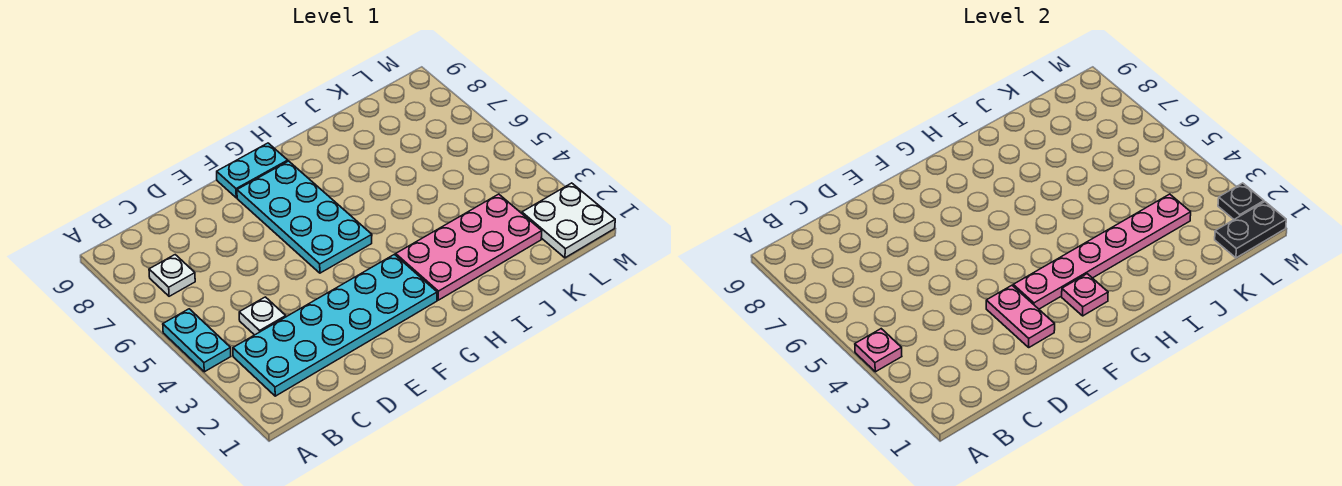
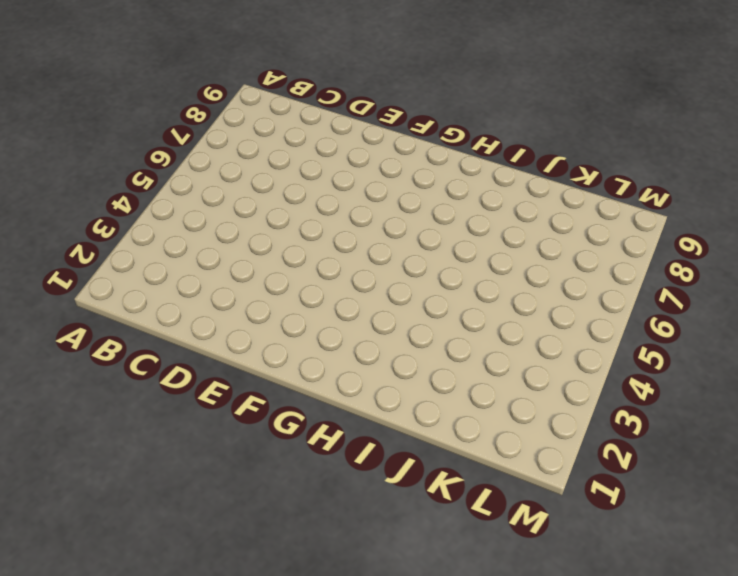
none -> cyan plate A4:A5 level 1
none -> cyan plate B2:G3 level 1
none -> white plate B7 level 1

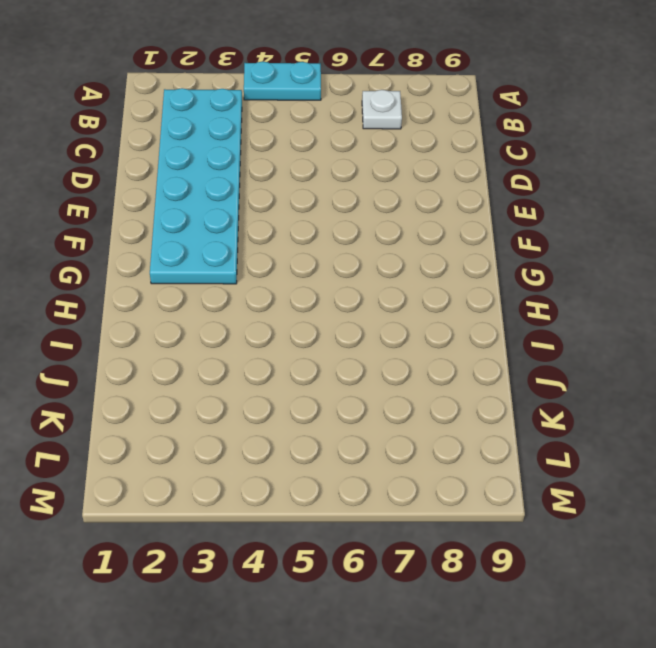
none -> white plate C4 level 1
none -> cyan plate F5:G8 level 1
none -> cyan plate F9:G9 level 1

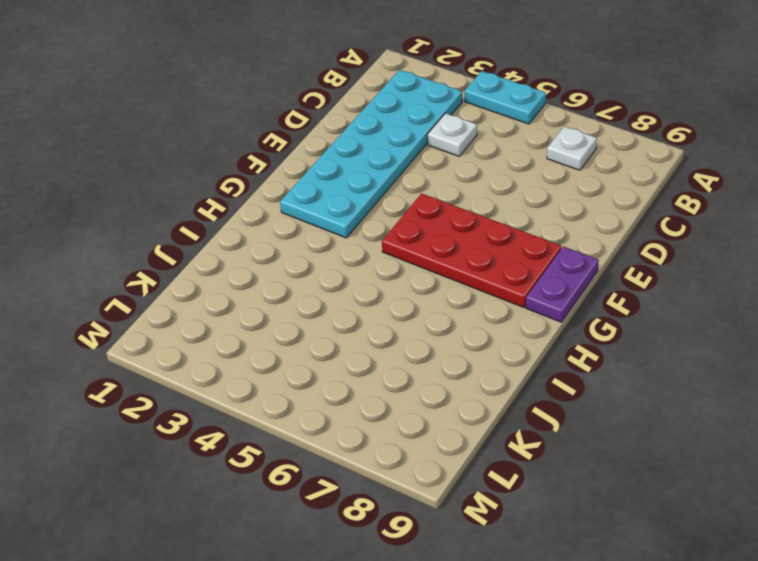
red plate F5:G8 level 1 -> cyan plate F5:G8 level 1
purple plate F9:G9 level 1 -> cyan plate F9:G9 level 1
none -> pink plate H2:K3 level 1
none -> white plate L1:M2 level 1
none -> pink plate A4 level 2

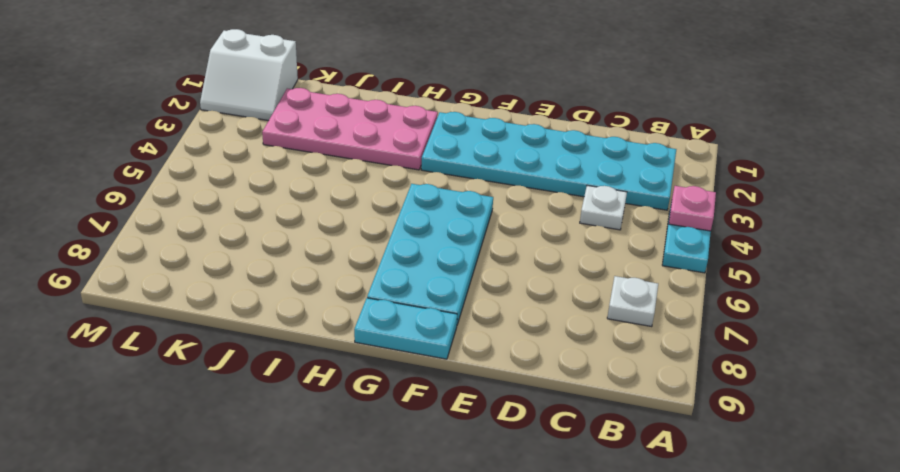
white slope L1:M2 level 1 top 1 -> white plate L1:M2 level 1
none -> pink plate E2:E3 level 2
none -> pink plate F3:K3 level 2
none -> pink plate G2 level 2

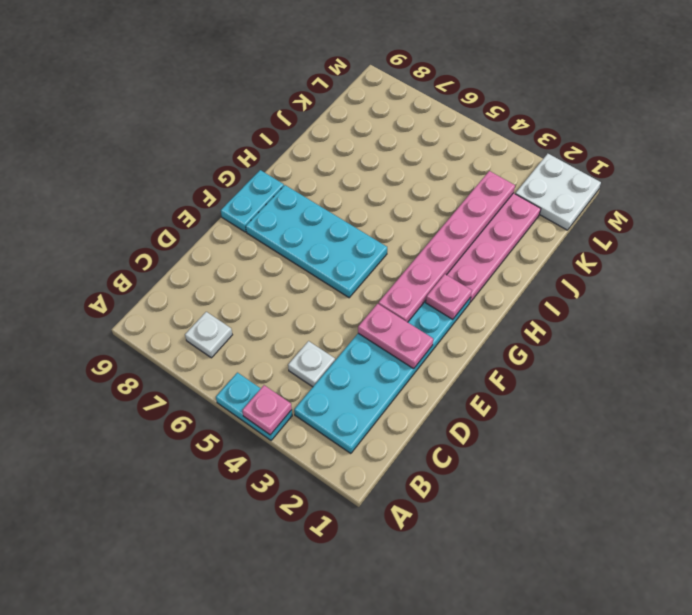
none -> black plate L1:M1 level 2
none -> black plate M2 level 2

